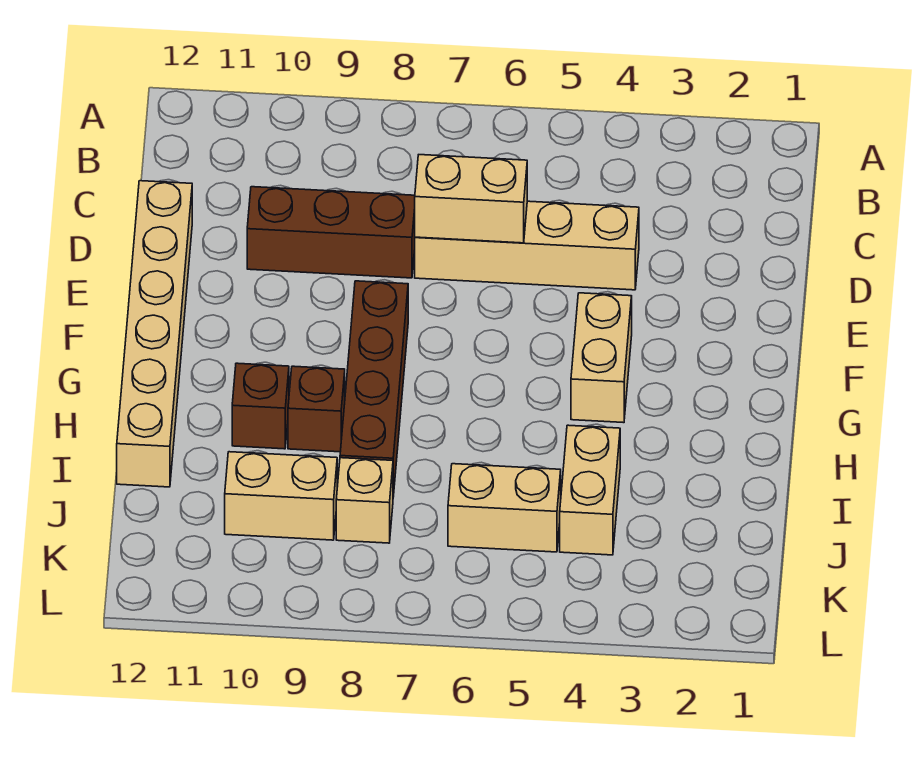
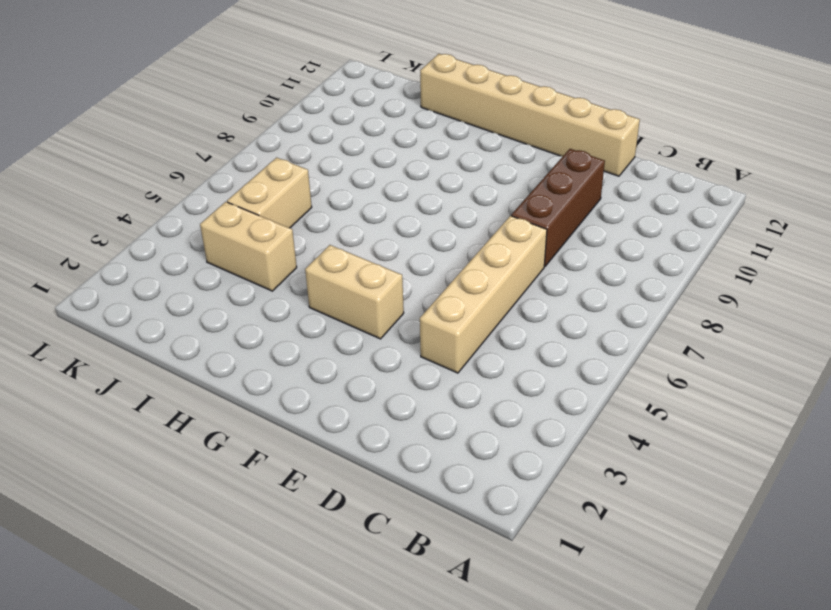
none -> brown brick F8:I8 level 1
none -> brown brick H9 level 1
none -> brown brick H10 level 1

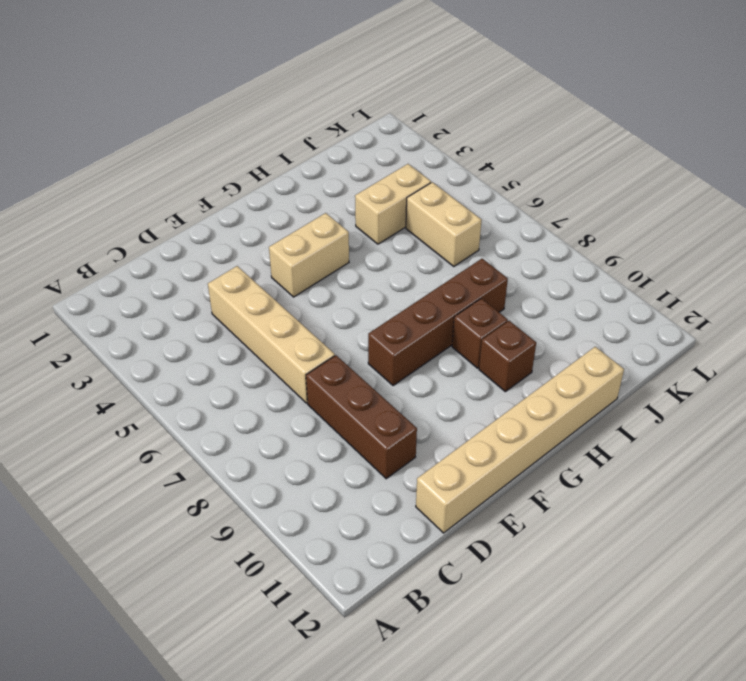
none -> tan brick J8 level 1
none -> tan brick J9:J10 level 1
none -> tan brick D6:D7 level 2

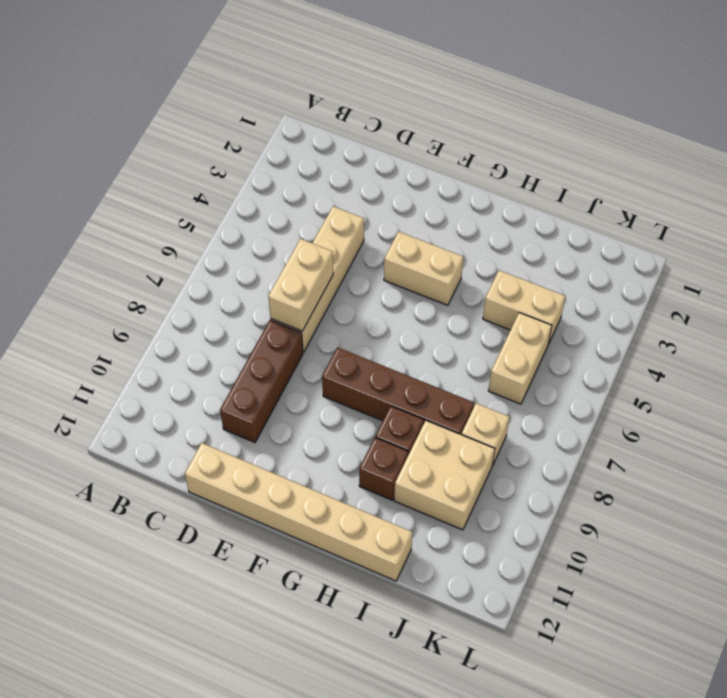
tan brick I9:J10 level 1 -> tan brick J9:J10 level 1

